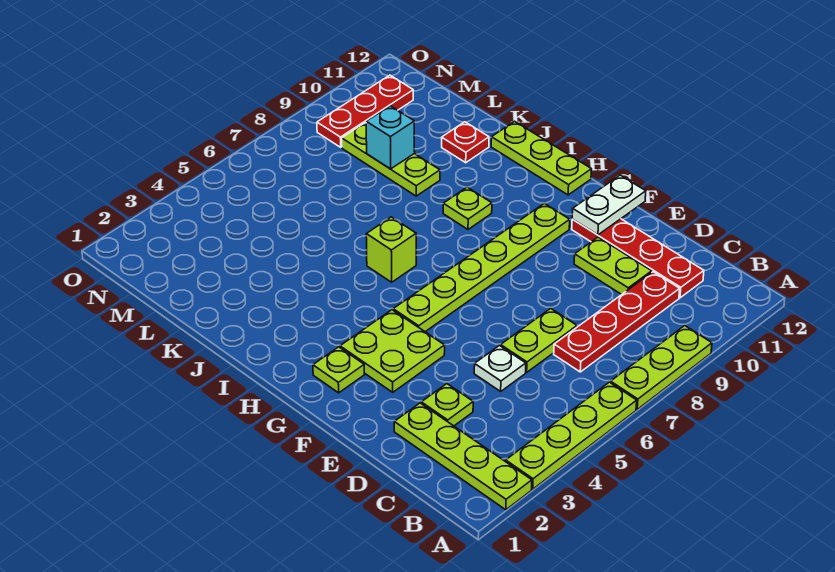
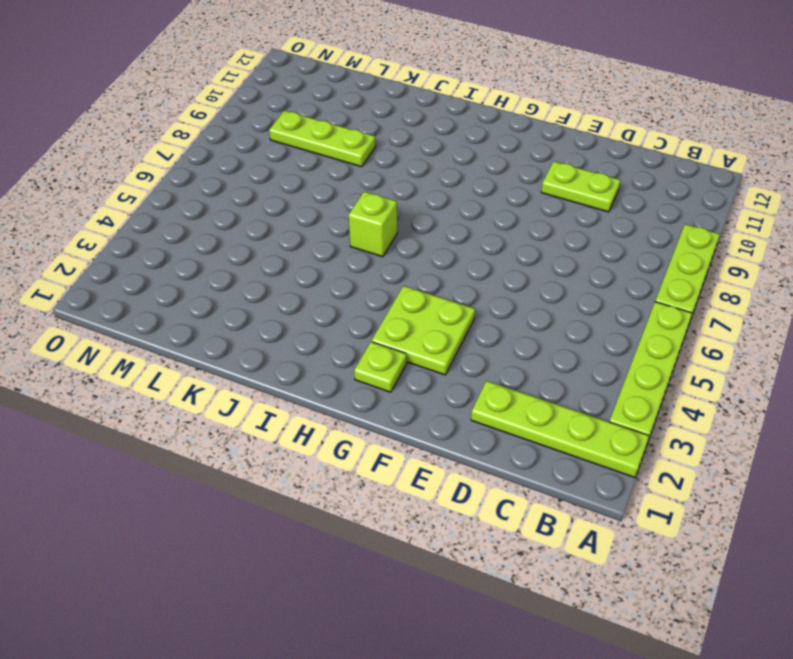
none -> red plate C7:C10 level 1
none -> red plate C11:F11 level 1
none -> lime plate D3 level 1

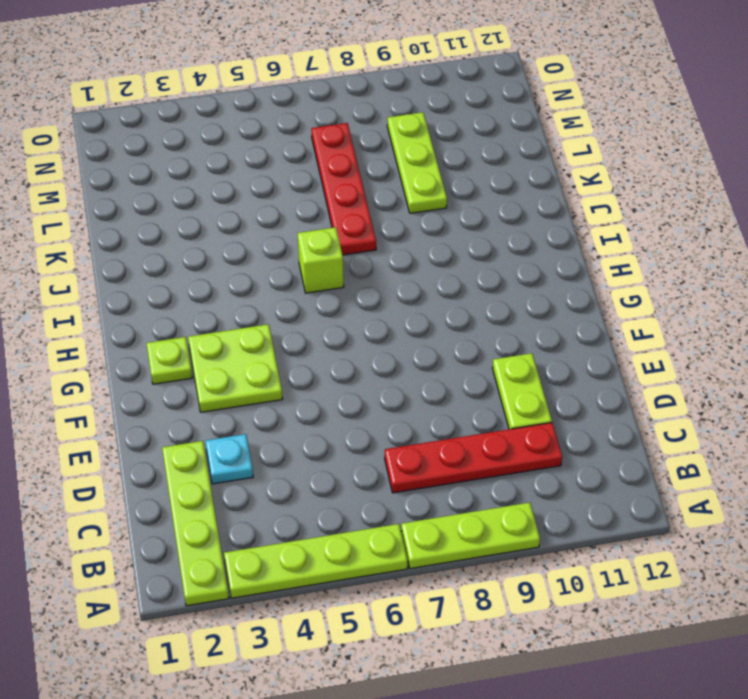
cyan plate D3 level 1 -> lime plate D3 level 1
red plate J7:M7 level 1 -> red plate C11:F11 level 1
none -> white plate D5 level 1
none -> lime plate D6:D7 level 1
none -> lime plate G5:G10 level 1

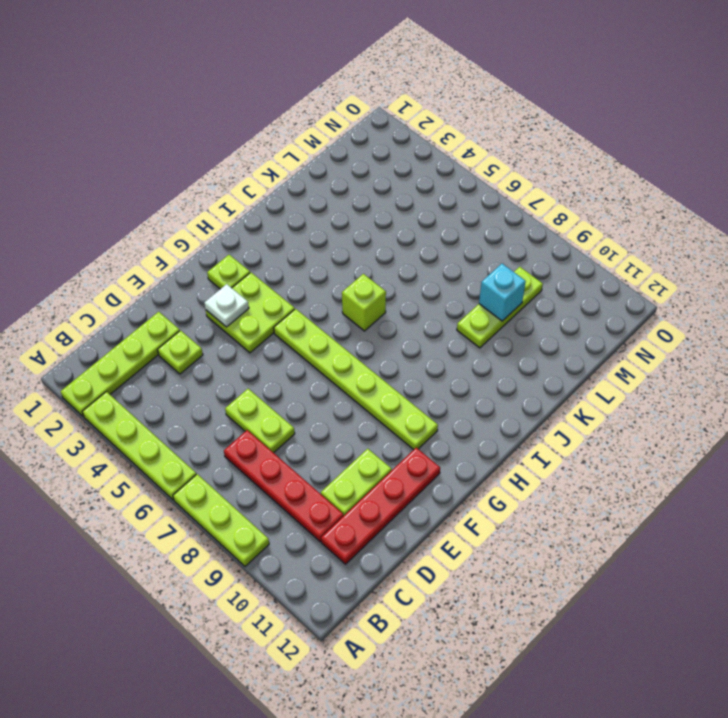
white plate F3 level 2 -> white plate D5 level 1
none -> lime plate H12:J12 level 1
none -> lime plate I9 level 1
none -> red plate K11 level 1

